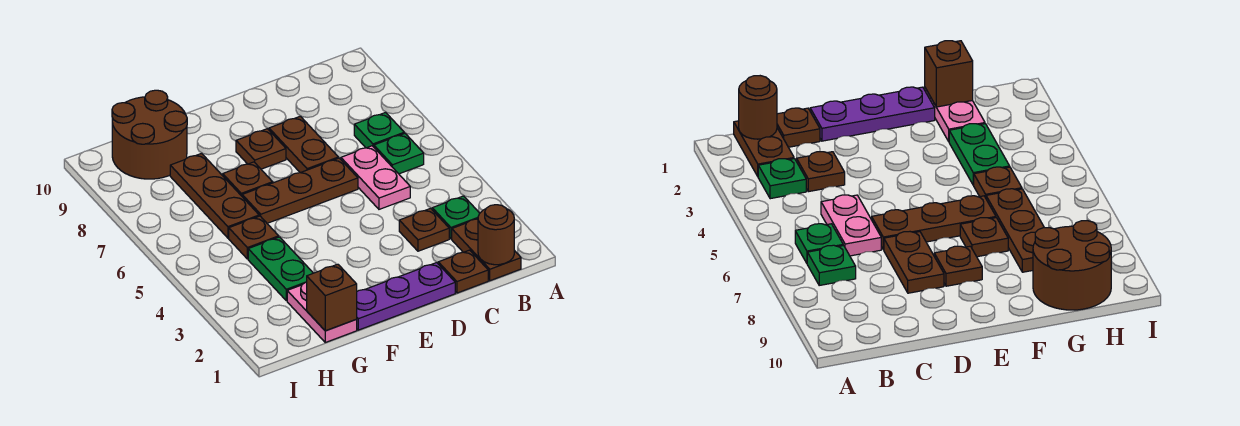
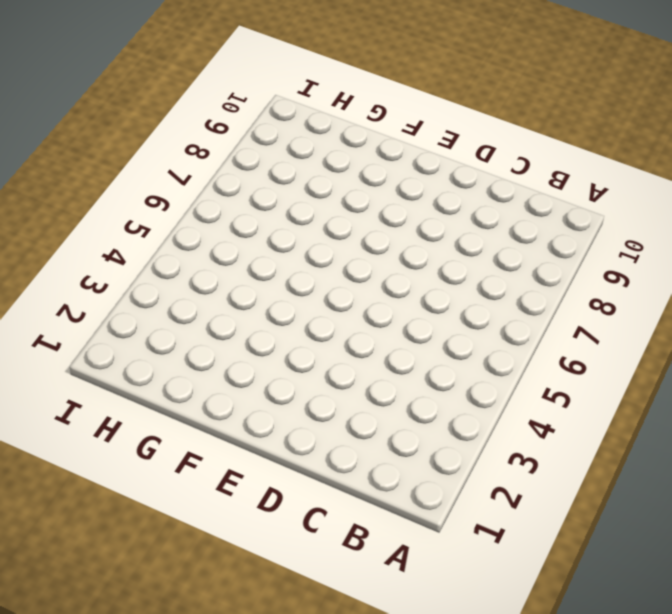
none -> brown plate B1:B2 level 1
none -> green plate B3 level 1
none -> green plate B6 level 1

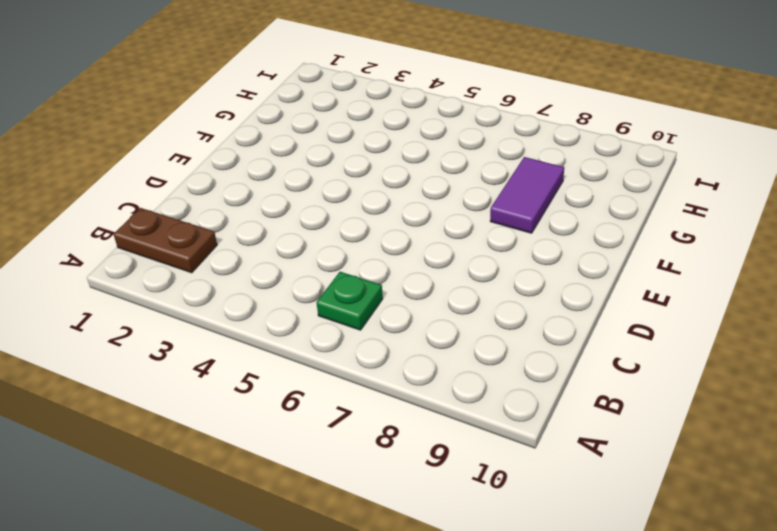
purple tile F8:G8 level 1 -> brown plate G6:G8 level 1
none -> green plate B3 level 1
none -> green plate B7 level 1
none -> brown plate C1 level 1

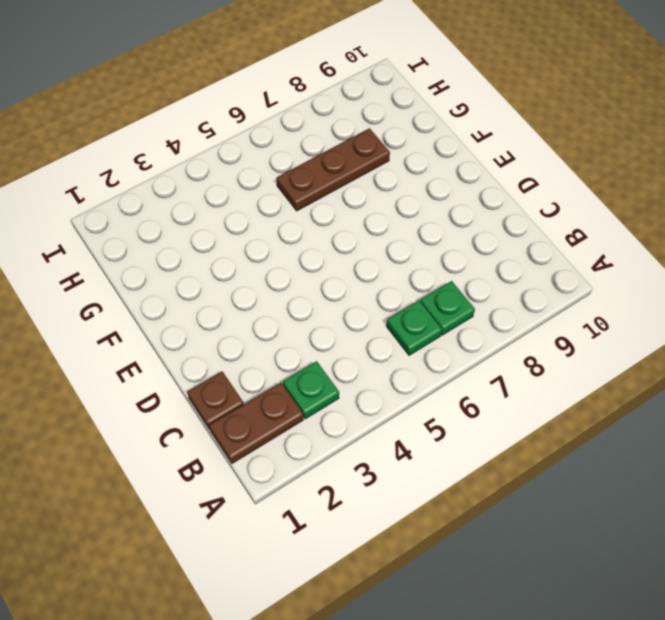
none -> brown plate C3 level 1
none -> pink plate C5:C6 level 1
none -> purple plate D1:F1 level 1

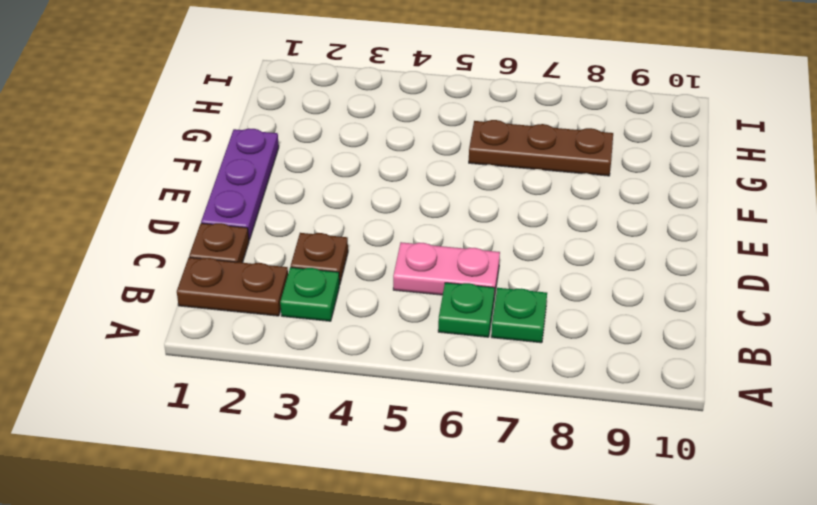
none -> brown plate D6:F6 level 1
none -> brown plate D7:D8 level 1
none -> brown plate E8 level 1

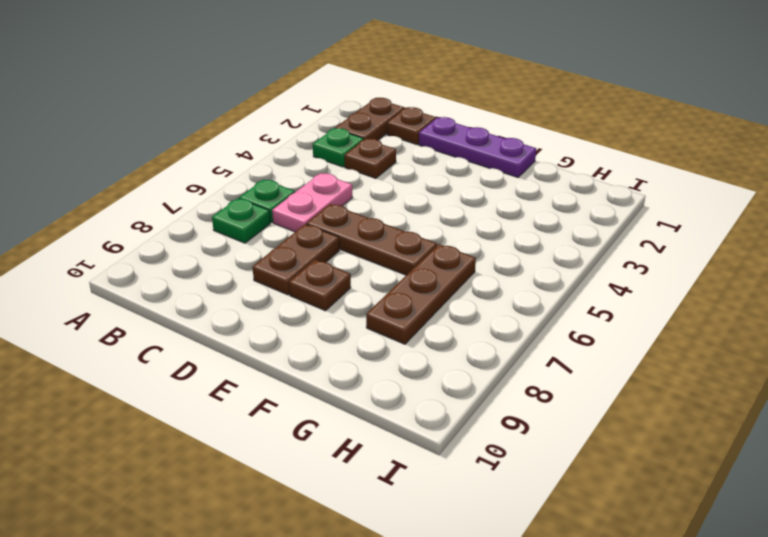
none -> brown plate F7 level 1
none -> pink plate G1:G2 level 1
none -> green plate G3:G4 level 1

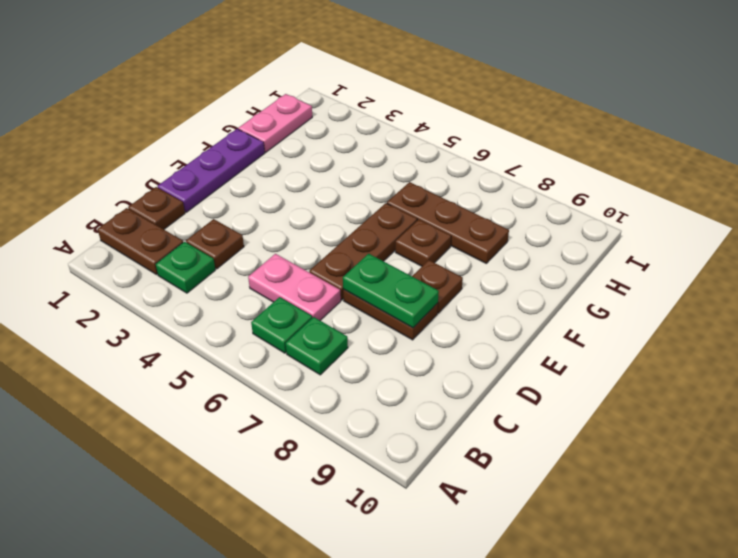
green plate D7:D8 level 2 -> green plate G3:G4 level 1
pink plate G1:H1 level 1 -> pink plate G1:G2 level 1
none -> brown plate G5 level 1
none -> brown round brick G9:H10 level 1
none -> brown round brick B1 level 2

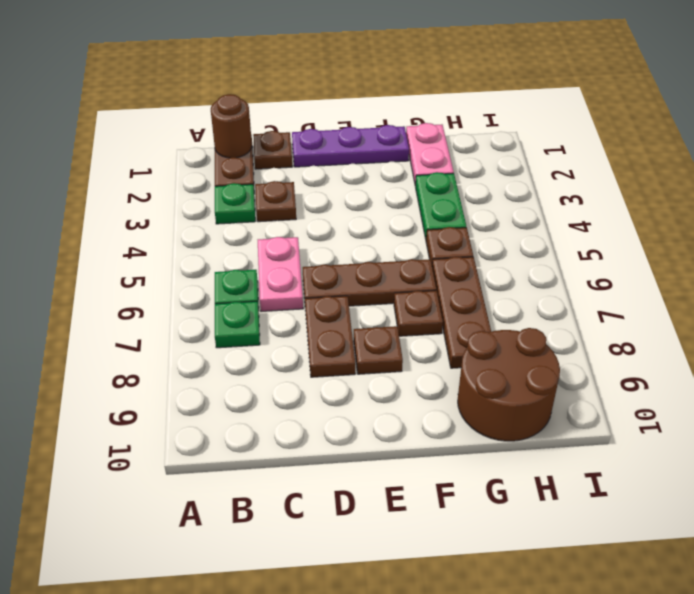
none -> brown brick G1 level 2

